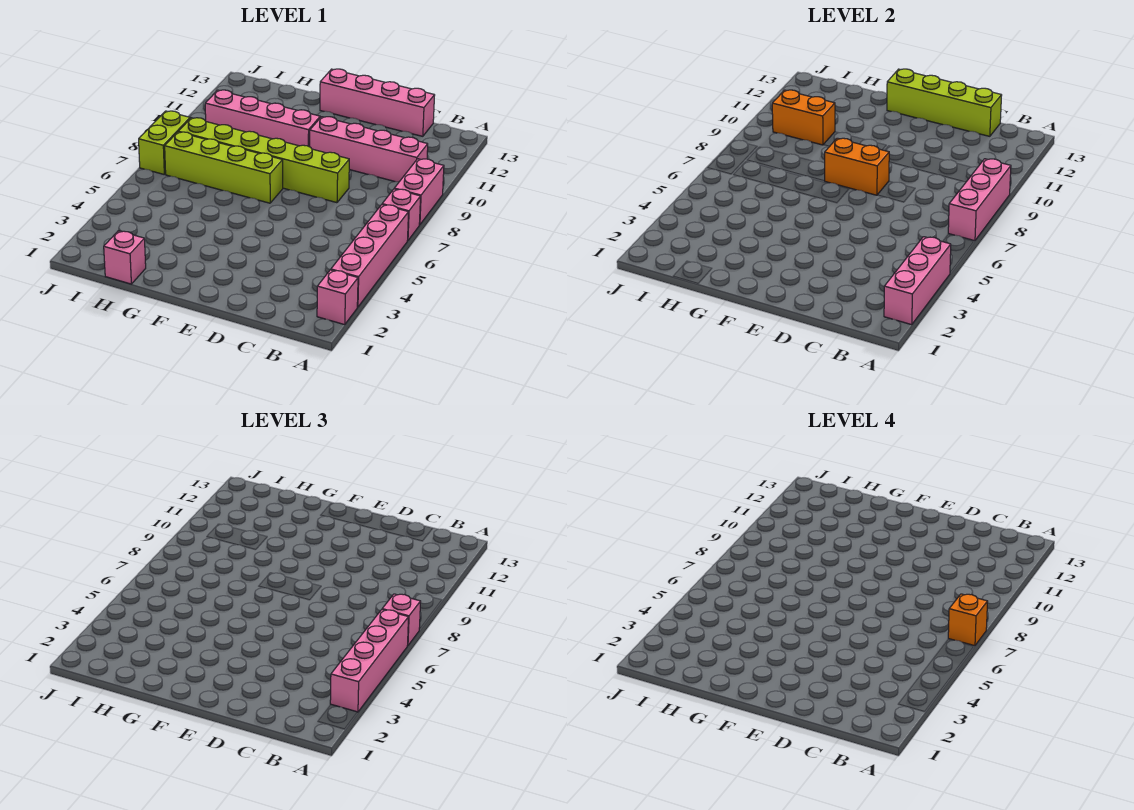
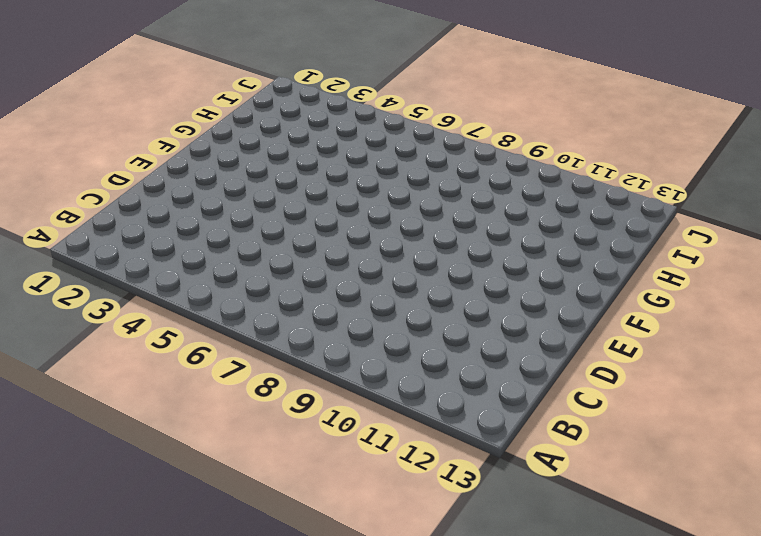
none -> pink brick A2 level 1
none -> pink brick A3:A6 level 1
none -> pink brick A7 level 1

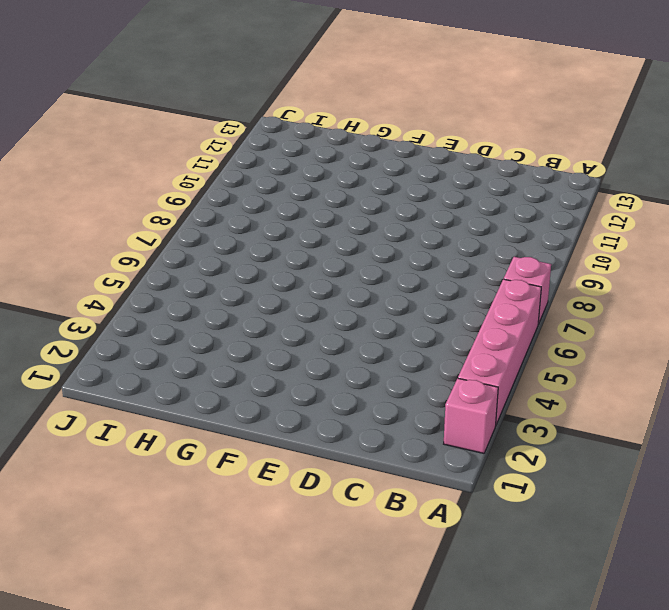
none -> pink brick A8:A9 level 1
none -> pink brick B10:E10 level 1
none -> pink brick C13:F13 level 1

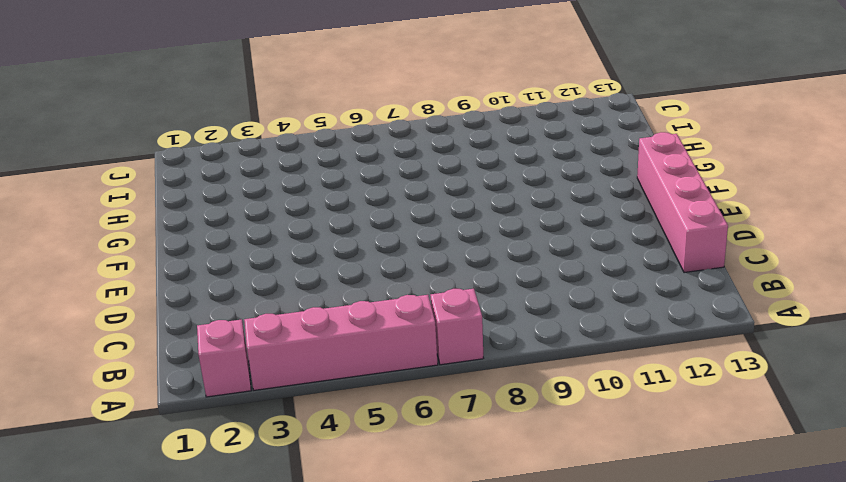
none -> pink brick A8:A9 level 1
none -> pink brick B10:E10 level 1
none -> lime brick D8:I8 level 1

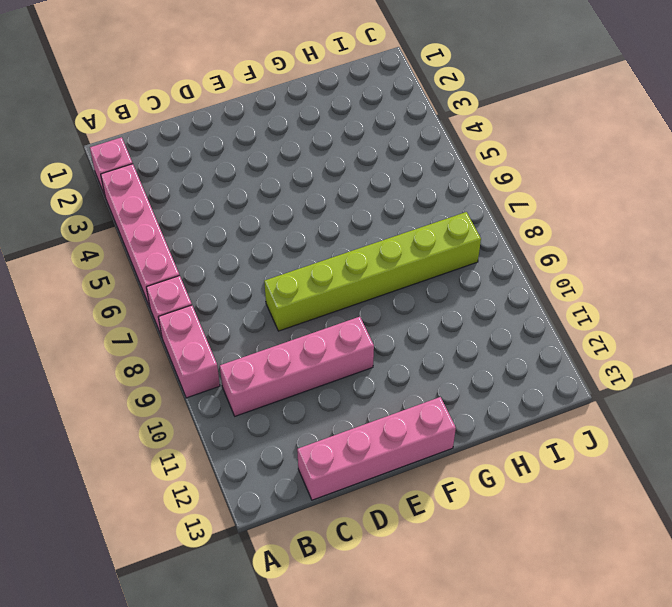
none -> lime brick F7:I7 level 1
none -> pink brick F10:I10 level 1
none -> pink brick H1 level 1

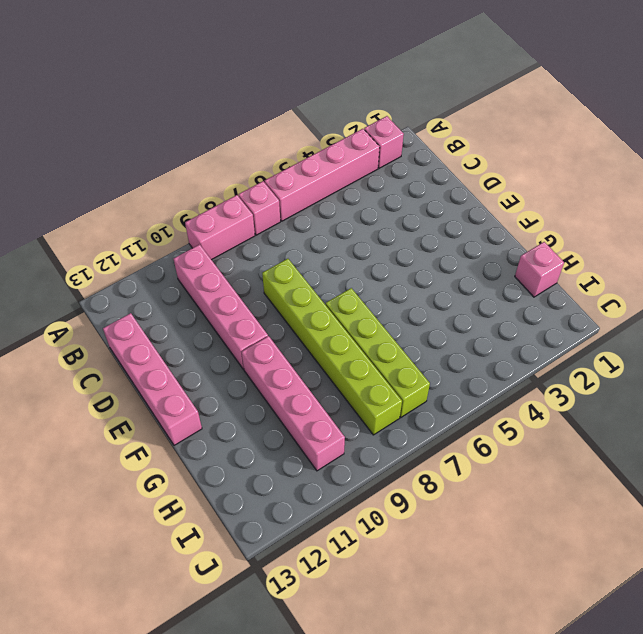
none -> lime brick J7:J8 level 1
none -> pink brick A2:A4 level 2
none -> pink brick A7:A9 level 2

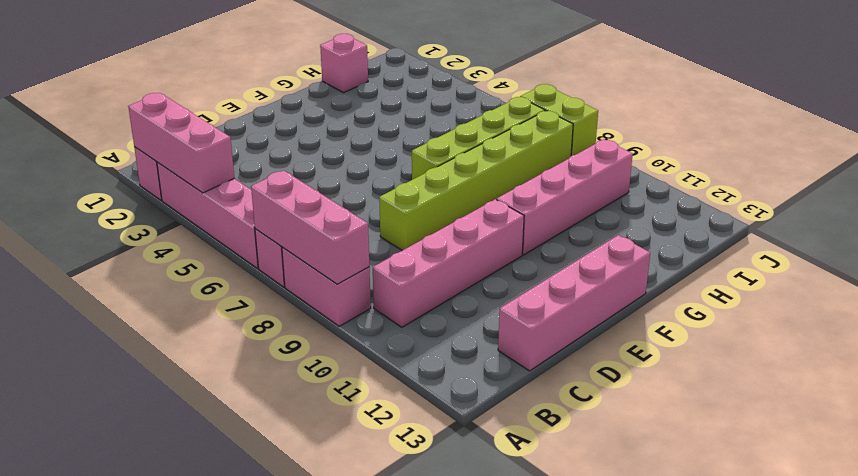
none -> lime brick C13:F13 level 2
none -> orange brick E8:F8 level 2
none -> orange brick H10:I10 level 2

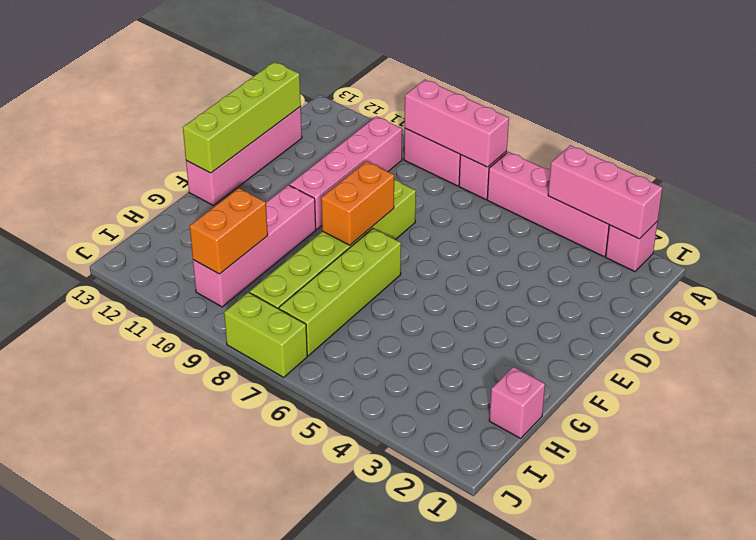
none -> pink brick A3:A6 level 3
none -> pink brick A7 level 3
none -> orange brick A7 level 4

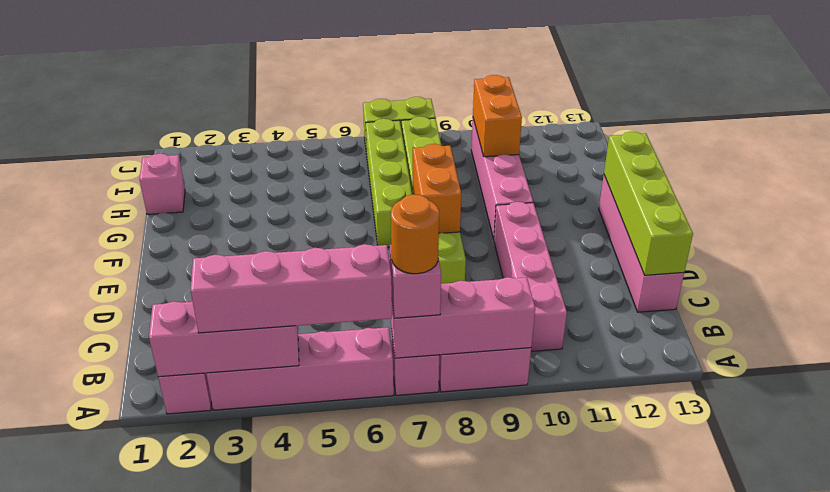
orange round brick A7 level 4 -> orange brick A7 level 4

